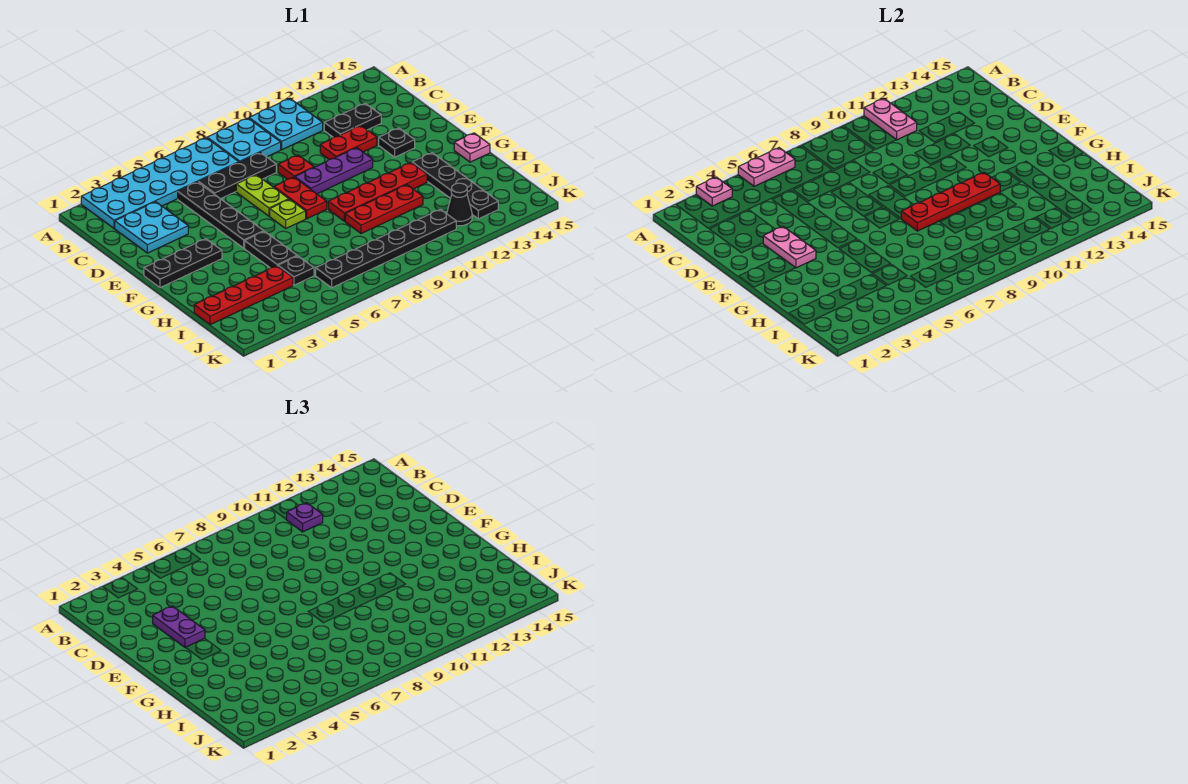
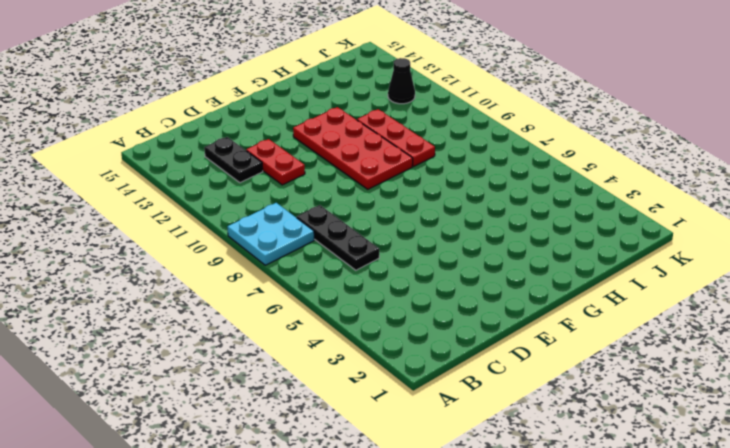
red plate F9:G12 level 1 -> red plate G9:G12 level 1
none -> cyan plate A2:B7 level 1
none -> cyan plate A10:B11 level 1
none -> cyan plate C2:D3 level 1
none -> black plate C5:F5 level 1

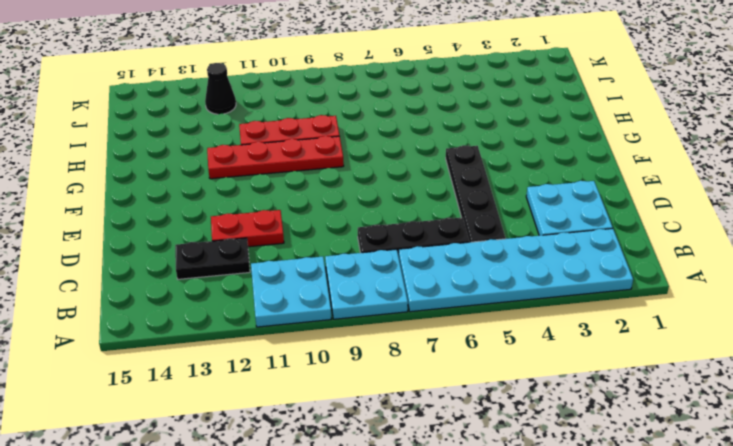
none -> lime plate D7:E7 level 1
none -> red plate D9 level 1
none -> red plate E8:F8 level 1
none -> purple plate E9:E11 level 1

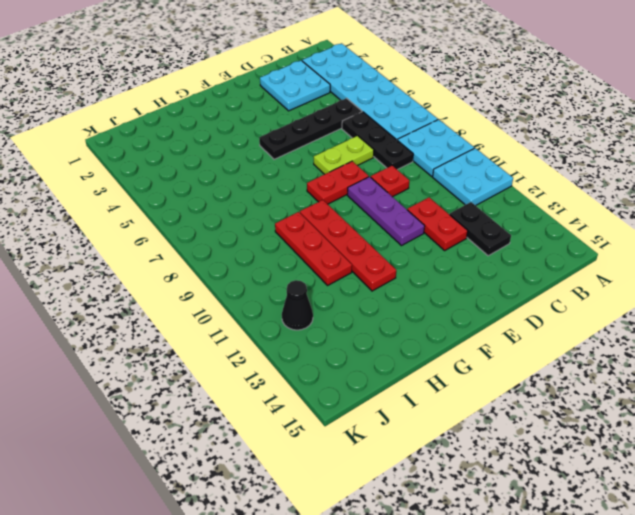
none -> black plate E13 level 1
none -> black plate F1:F3 level 1
none -> lime plate F7 level 1
none -> black plate G5:H5 level 1

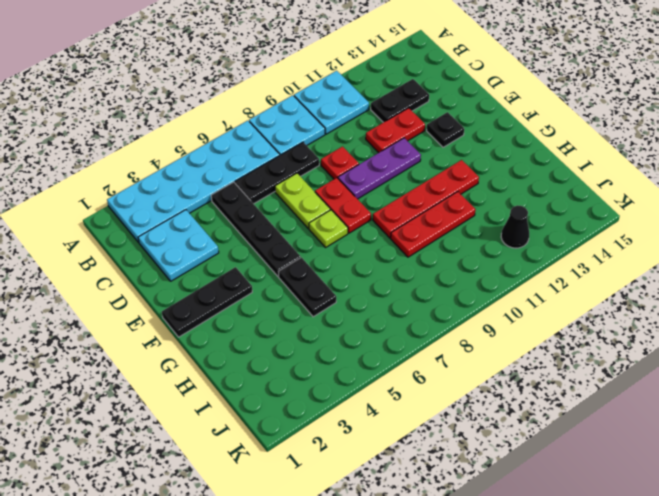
none -> black plate G13:J13 level 1
none -> pink plate G15 level 1
none -> red plate I1:I4 level 1
none -> black plate I5 level 1

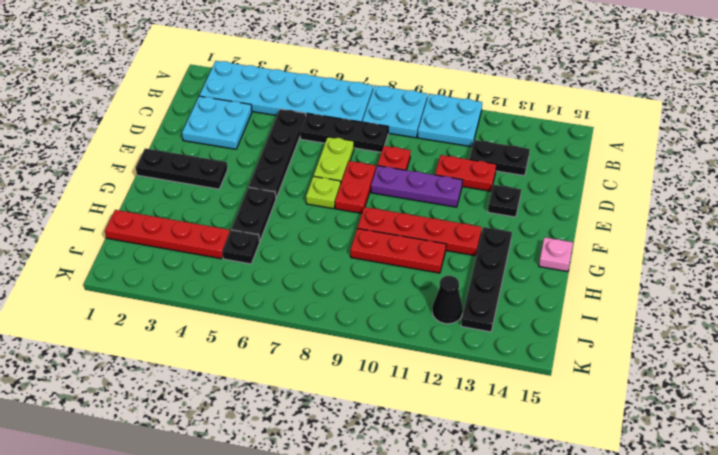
none -> black plate J6:J11 level 1
none -> pink plate A3 level 2
none -> pink plate A5:A6 level 2
none -> pink plate A11:B11 level 2

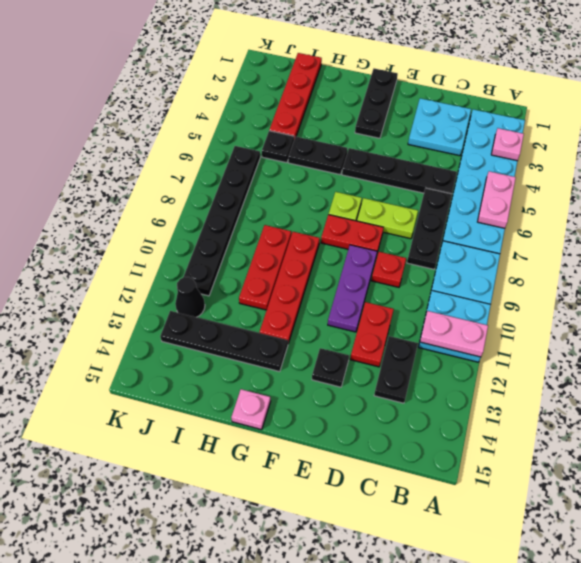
none -> pink plate E3:F3 level 2
none -> red plate G8:G11 level 2
none -> purple plate B11 level 3
none -> purple plate D3:E3 level 3

